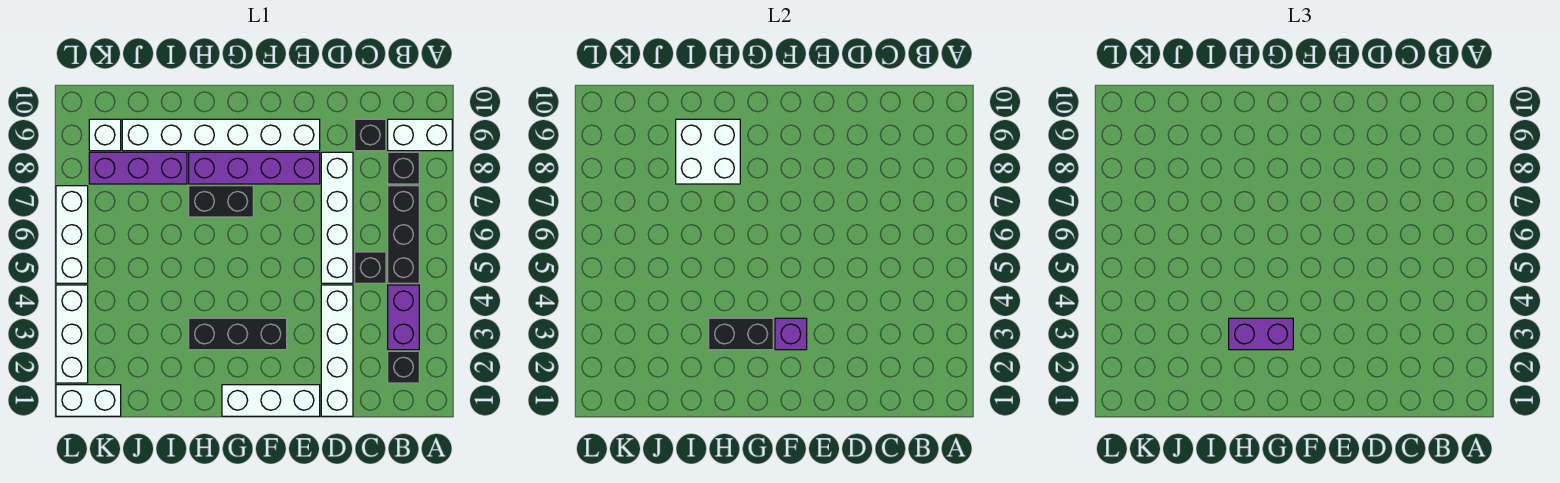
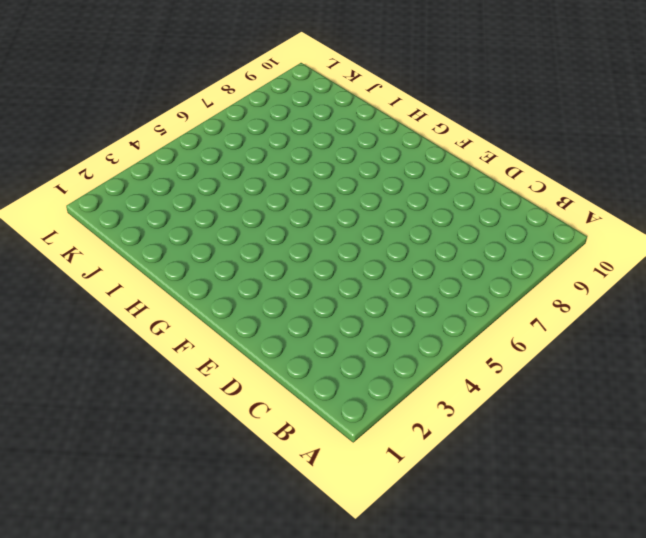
none -> white brick A9:B9 level 1
none -> black brick B2 level 1
none -> purple brick B3:B4 level 1

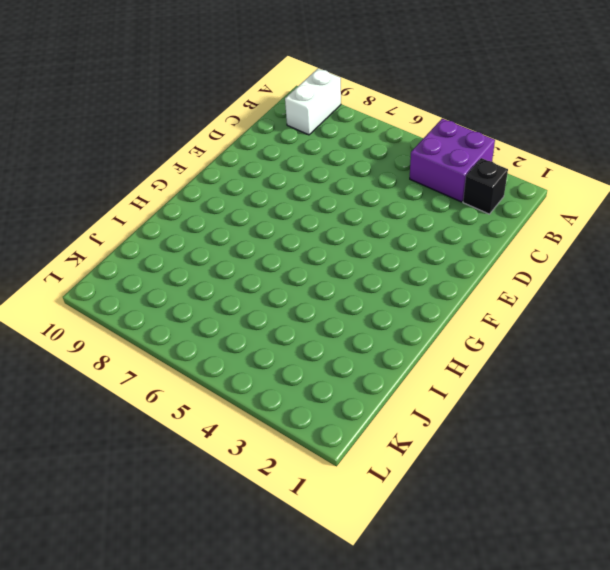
purple brick A3:B4 level 1 -> purple brick B3:B4 level 1
none -> black brick B5:B7 level 1
none -> black brick B8 level 1
none -> black brick C5 level 1

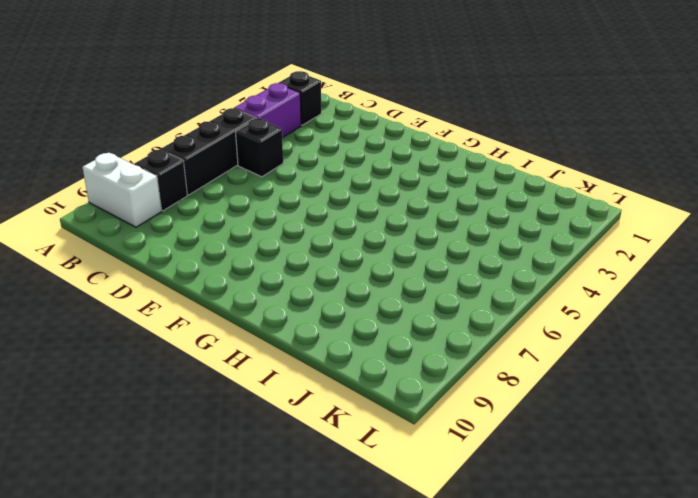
none -> black brick C9 level 1
none -> white brick D1:D4 level 1
none -> white brick D5:D8 level 1

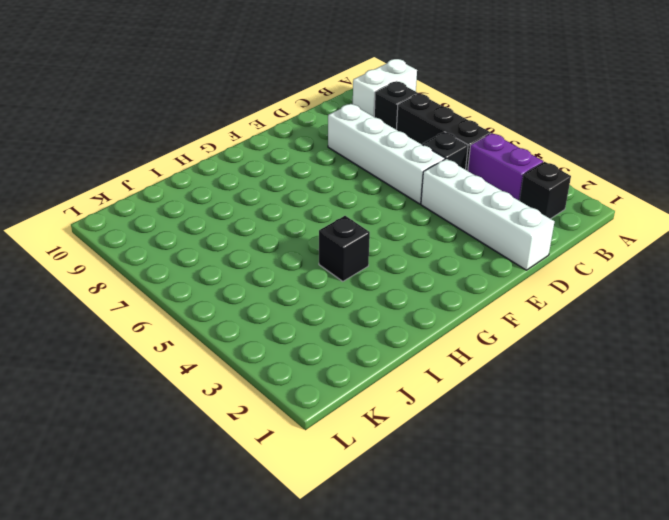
black brick H4 level 1 -> black brick C9 level 1
none -> white brick E1:G1 level 1
none -> purple brick E8:H8 level 1
none -> white brick E9:J9 level 1

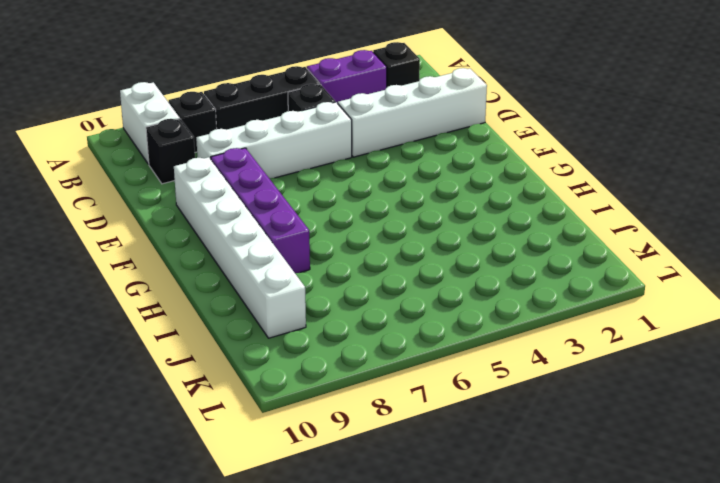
none -> white brick E1:G1 level 1
none -> black brick F3:H3 level 1
none -> black brick G7:H7 level 1

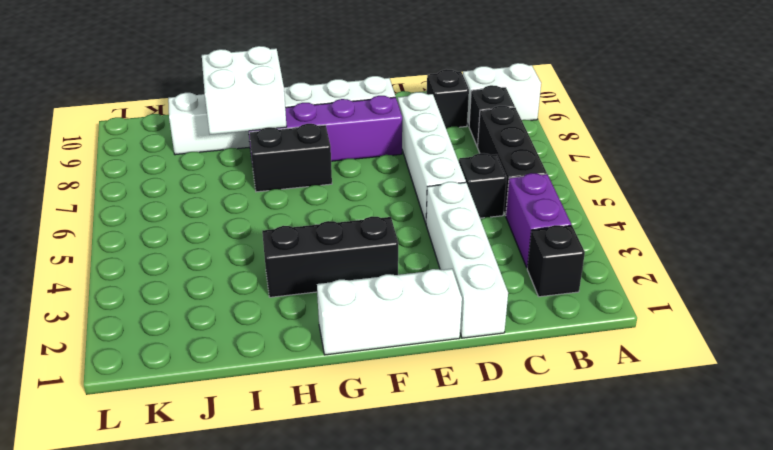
none -> purple brick I8:K8 level 1
none -> white brick K1:L1 level 1
none -> white brick K9 level 1

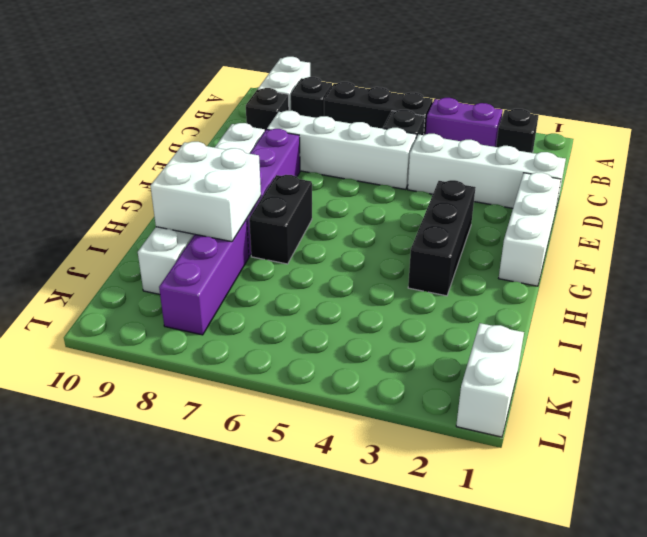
none -> white brick K9 level 1
none -> white brick L2:L4 level 1
none -> white brick L5:L7 level 1

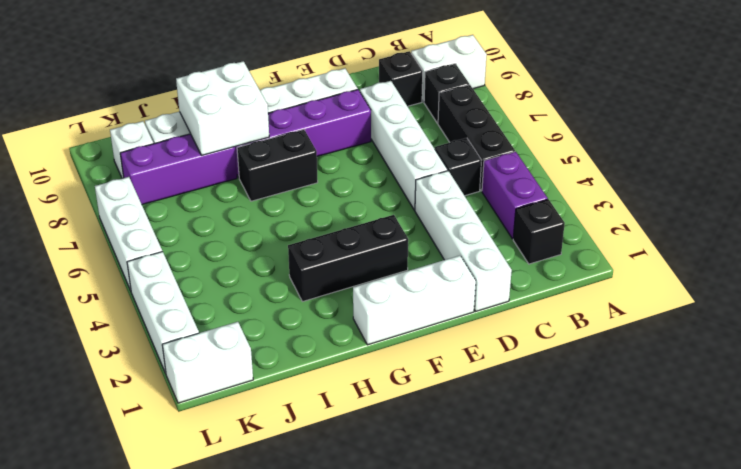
none -> purple brick F3 level 2
none -> black brick G3:H3 level 2
none -> purple brick G3:H3 level 3

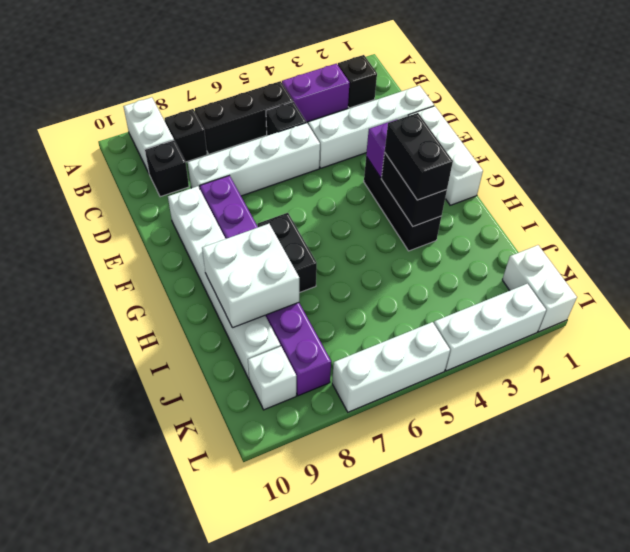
black brick G3:H3 level 3 -> purple brick G3:H3 level 3

